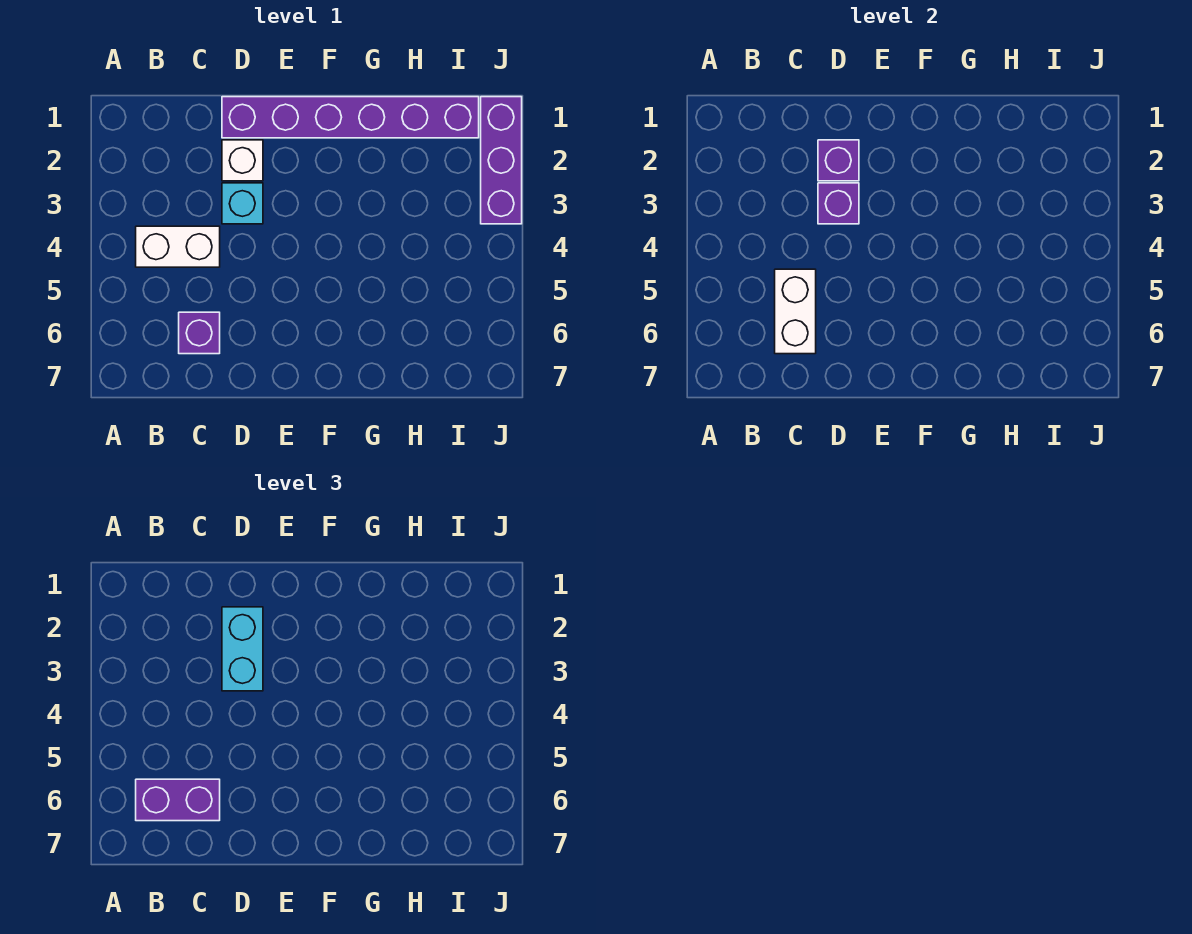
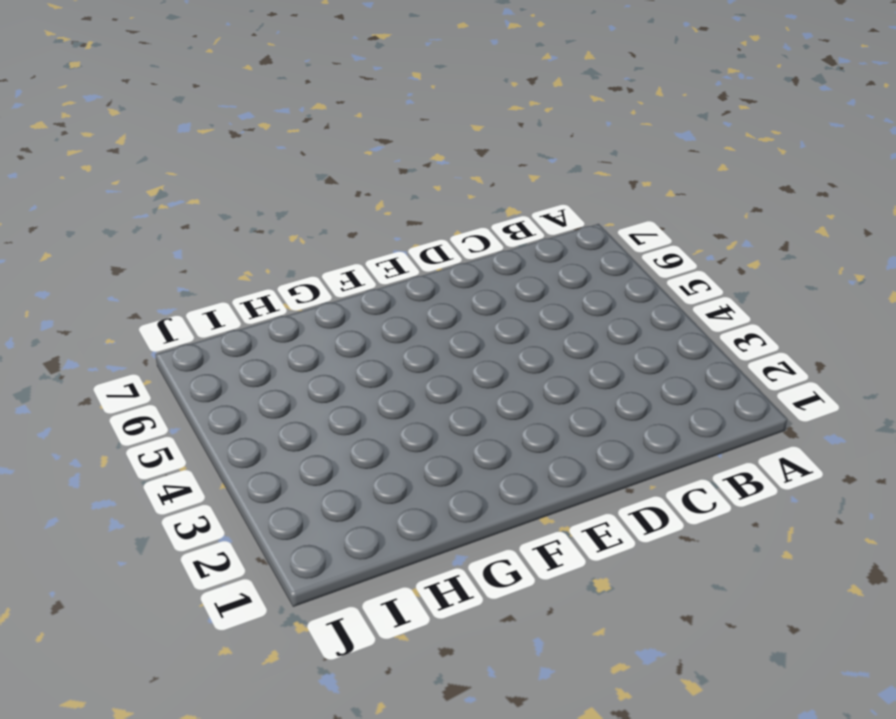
none -> white brick B4:C4 level 1
none -> purple brick C6 level 1

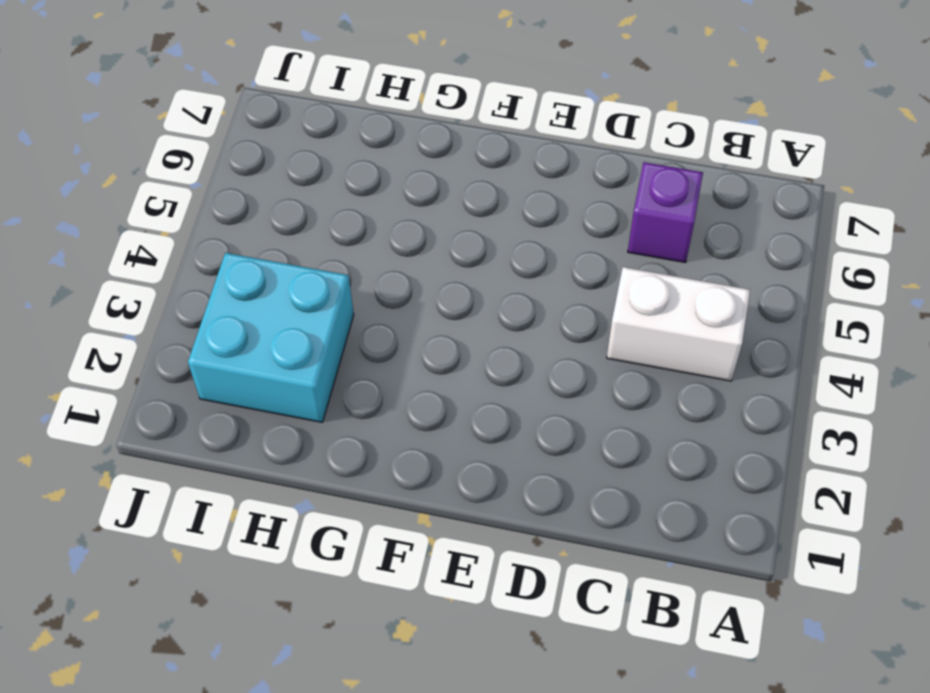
cyan brick H2:I3 level 1 -> none
none -> purple brick D1:I1 level 1
none -> white brick D2 level 1

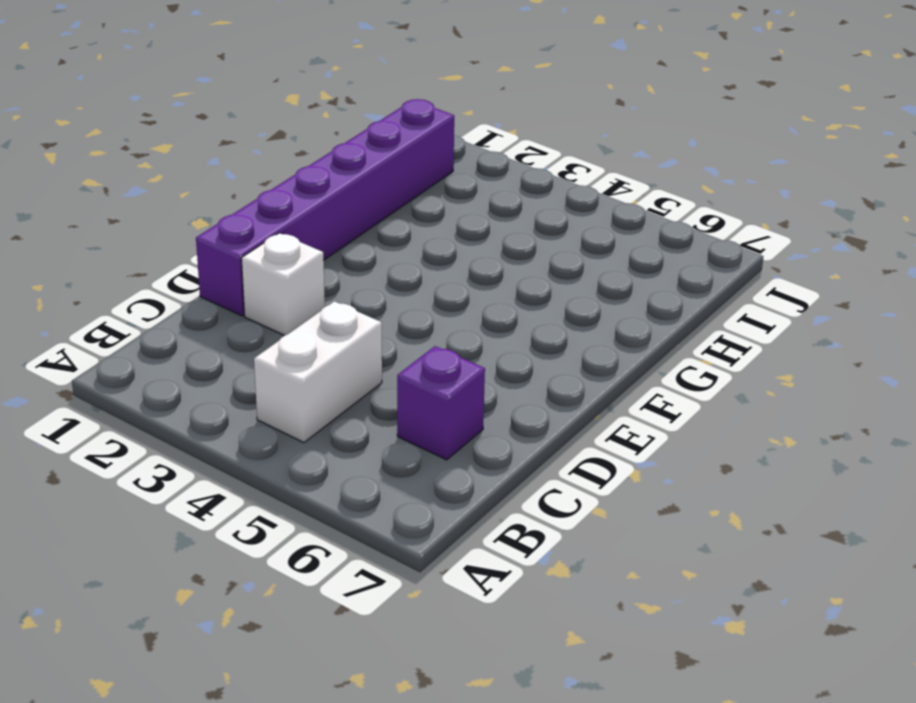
none -> cyan brick D3 level 1
none -> purple brick J1:J3 level 1

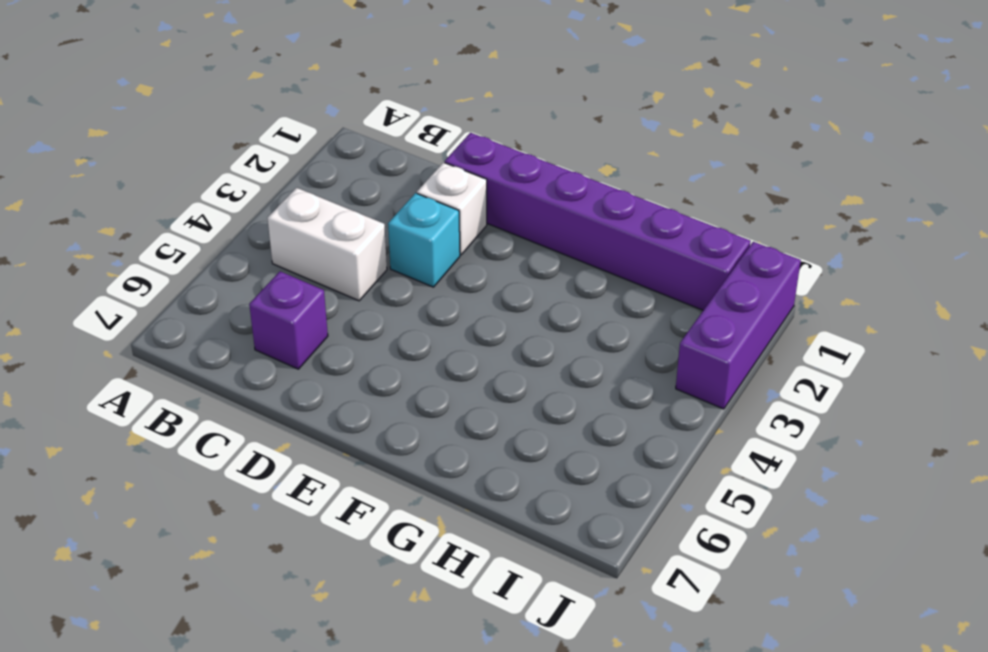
none -> white brick C5:C6 level 2
none -> purple brick D2 level 2

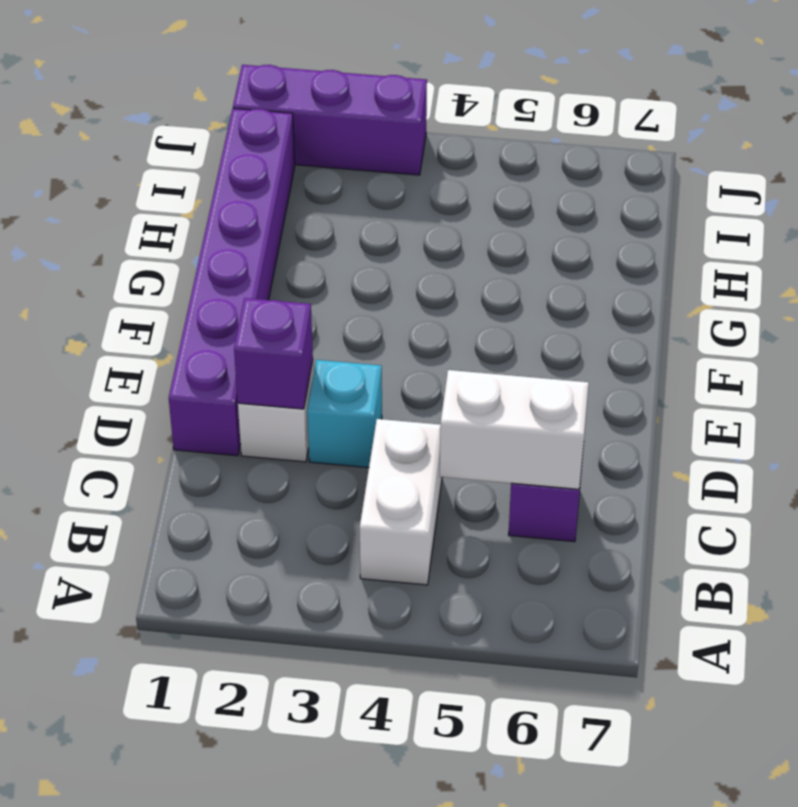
none -> purple brick D3 level 2
none -> purple brick B6:C6 level 3

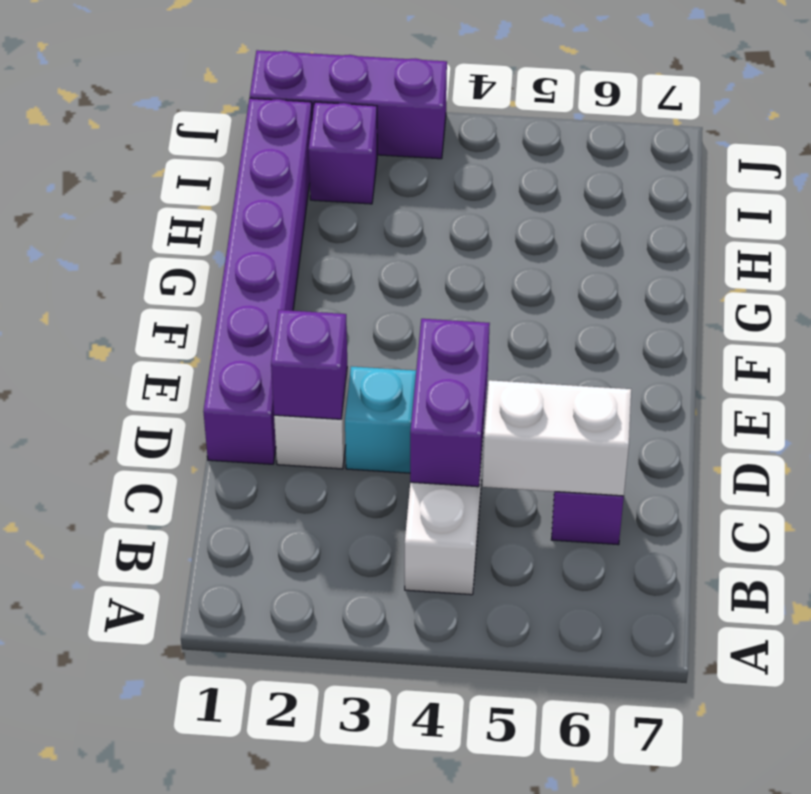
purple brick C4:D4 level 2 -> purple brick B6:C6 level 3
purple brick I2 level 1 -> purple brick D3 level 2
none -> cyan brick D2:D3 level 3

